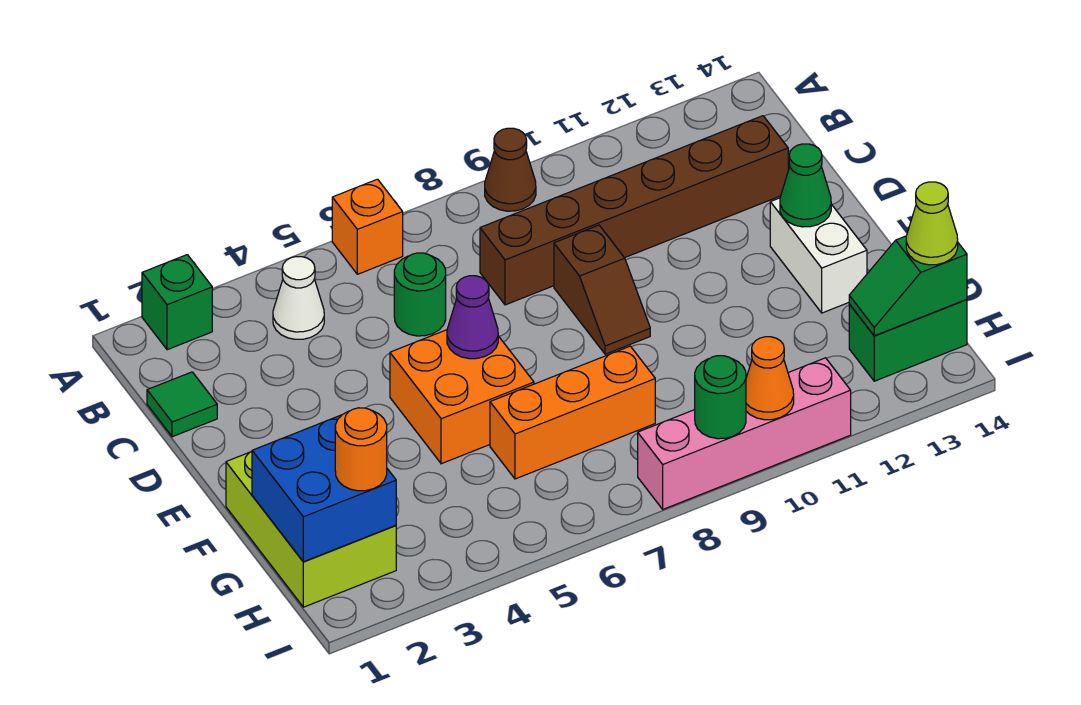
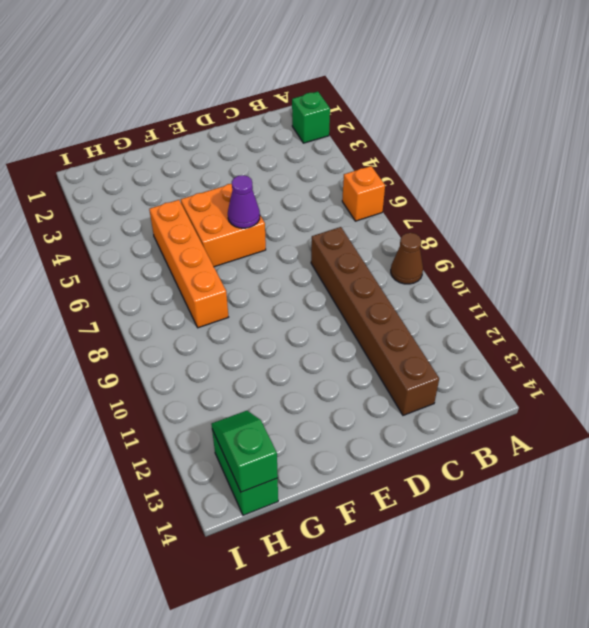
orange brick G5:G8 level 1 -> orange brick G6:G8 level 1
none -> white cone B4 level 1
none -> green tile C1 level 1
none -> green round brick C6 level 1

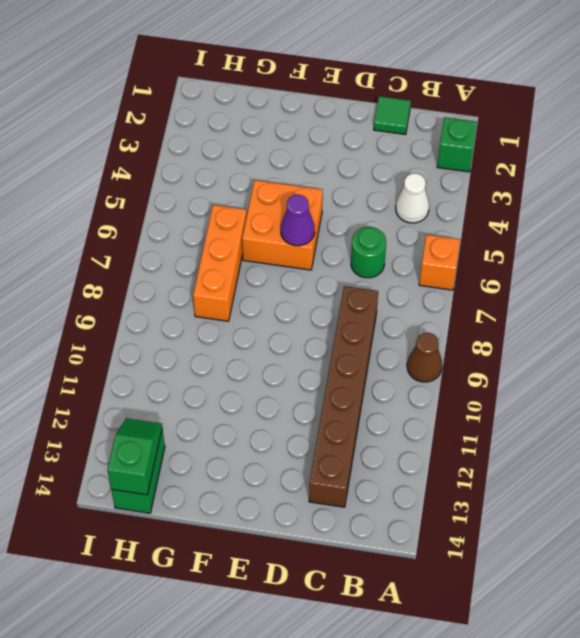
none -> brown slope D9:E9 level 1 top D
none -> white brick E13:F13 level 1
none -> lime brick F1:H2 level 1

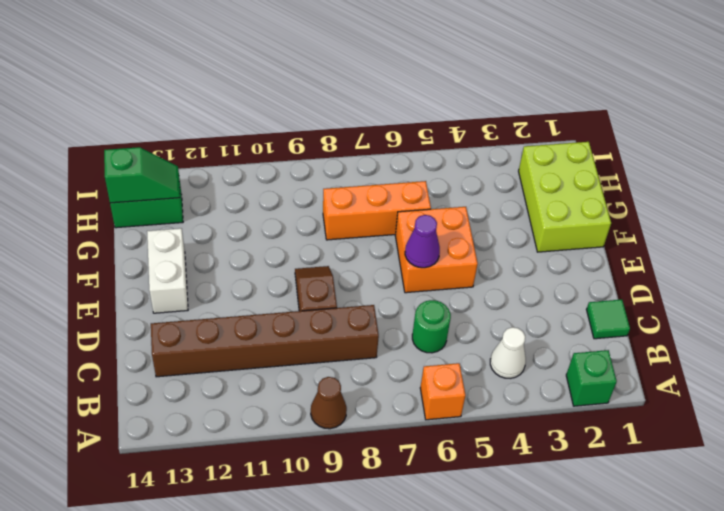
none -> pink brick I8:I11 level 1
none -> green cone E13 level 2
none -> blue brick G1:H2 level 2

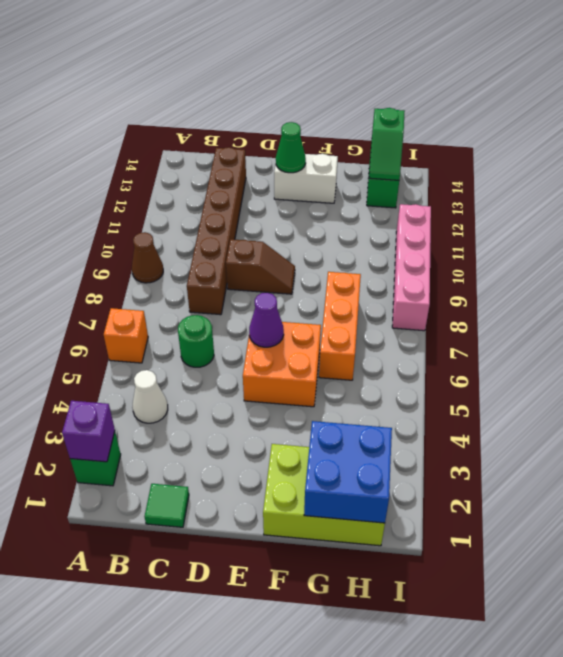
purple brick A2 level 2 -> none
none -> green round brick I9 level 2
none -> orange cone I10 level 2
none -> orange round brick H2 level 3

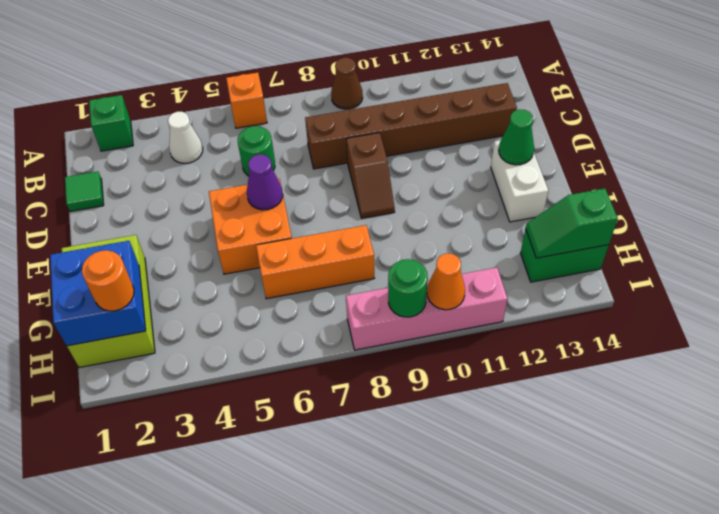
none -> lime cone H14 level 3

